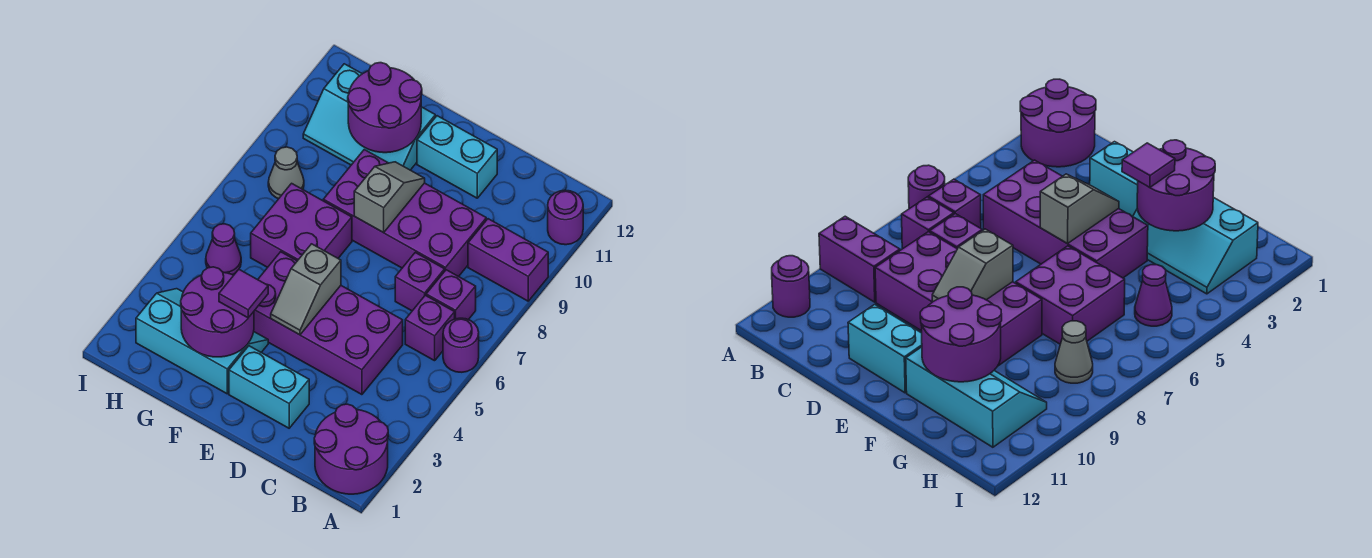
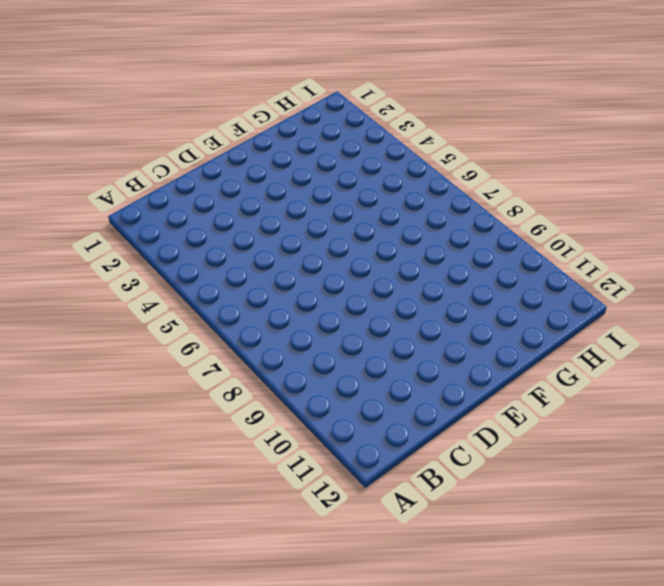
none -> purple round brick A1:B2 level 1
none -> purple round brick A6 level 1
none -> purple brick A9:B9 level 1

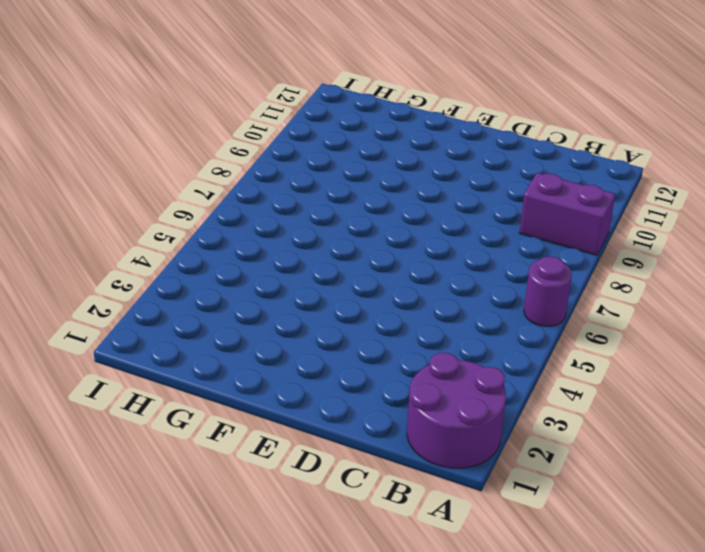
none -> purple round brick A11 level 1
none -> purple brick B6 level 1
none -> purple brick B7 level 1

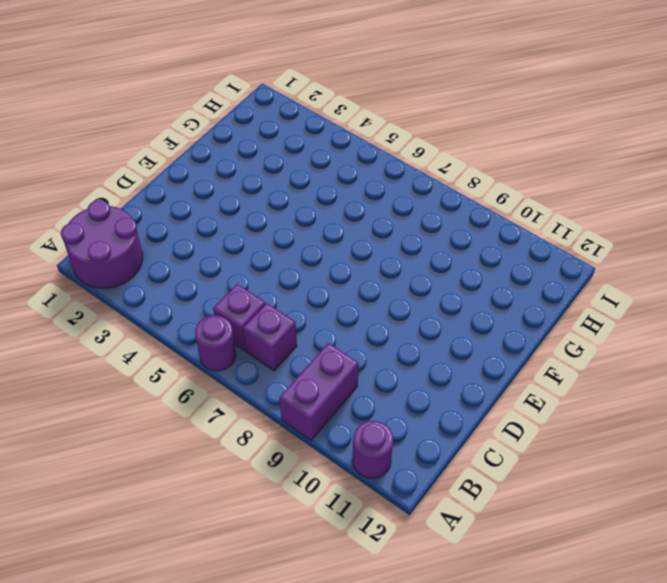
none -> purple brick C4:F5 level 1
none -> purple brick C7 level 1
none -> purple brick C8:F9 level 1

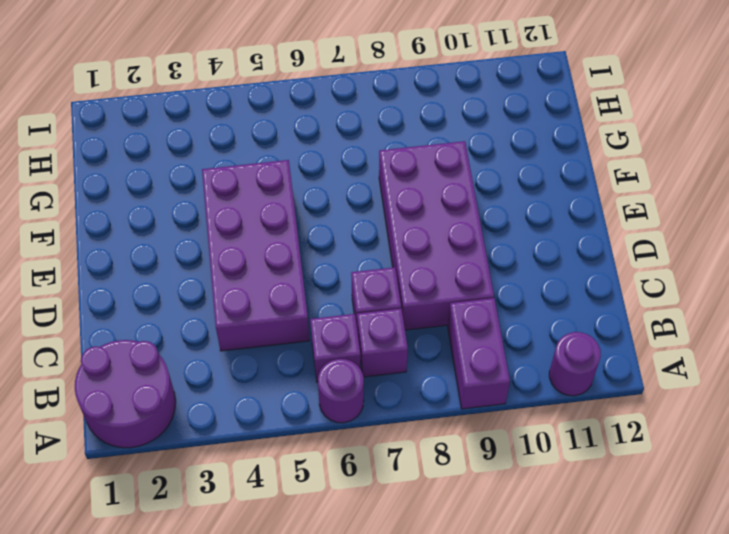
none -> cyan brick D2:E2 level 1
none -> cyan brick D11:E11 level 1
none -> cyan slope F2:H3 level 1 top 2

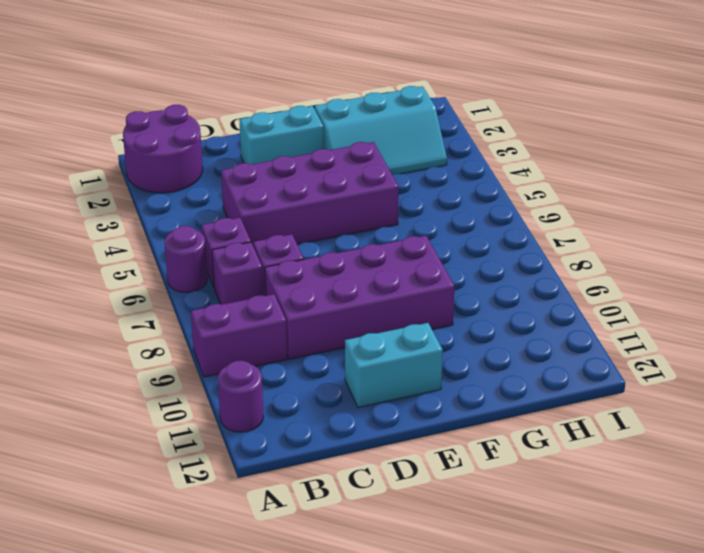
none -> purple brick F6:G7 level 1
none -> cyan slope F10:H11 level 1 top 11
none -> purple cone H5 level 1

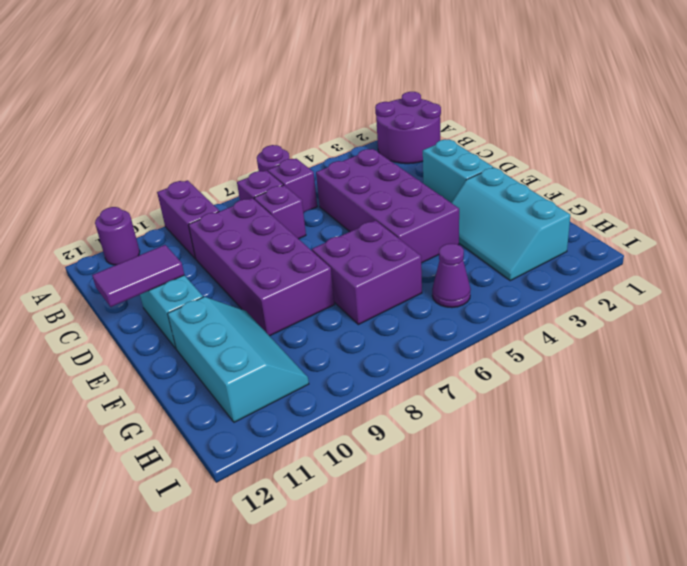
purple tile D11:D12 level 2 -> none
none -> grey cone H8 level 1
none -> grey slope E4:E5 level 2 top 5
none -> grey slope E8:E9 level 2 top 8

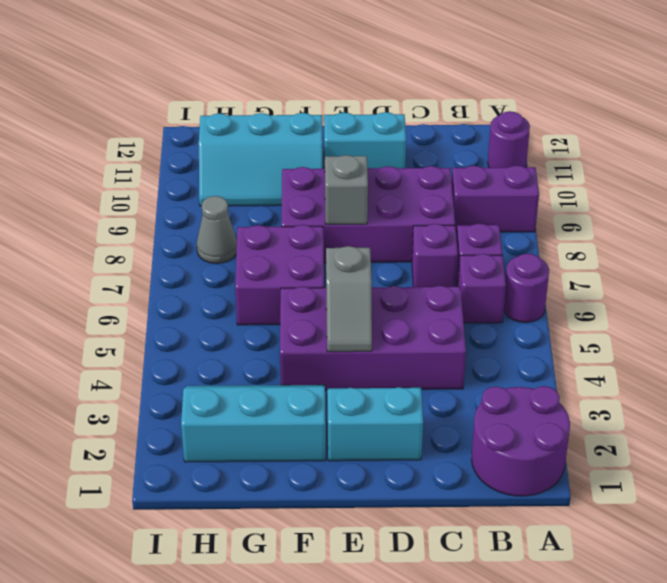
none -> purple cone H5 level 1
none -> purple round brick F2:G3 level 2
none -> purple round brick F10:G11 level 2

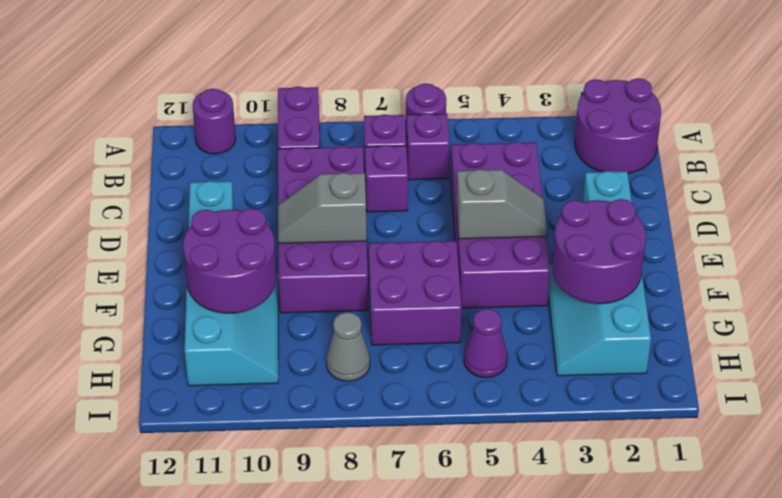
none -> purple tile F3 level 3

